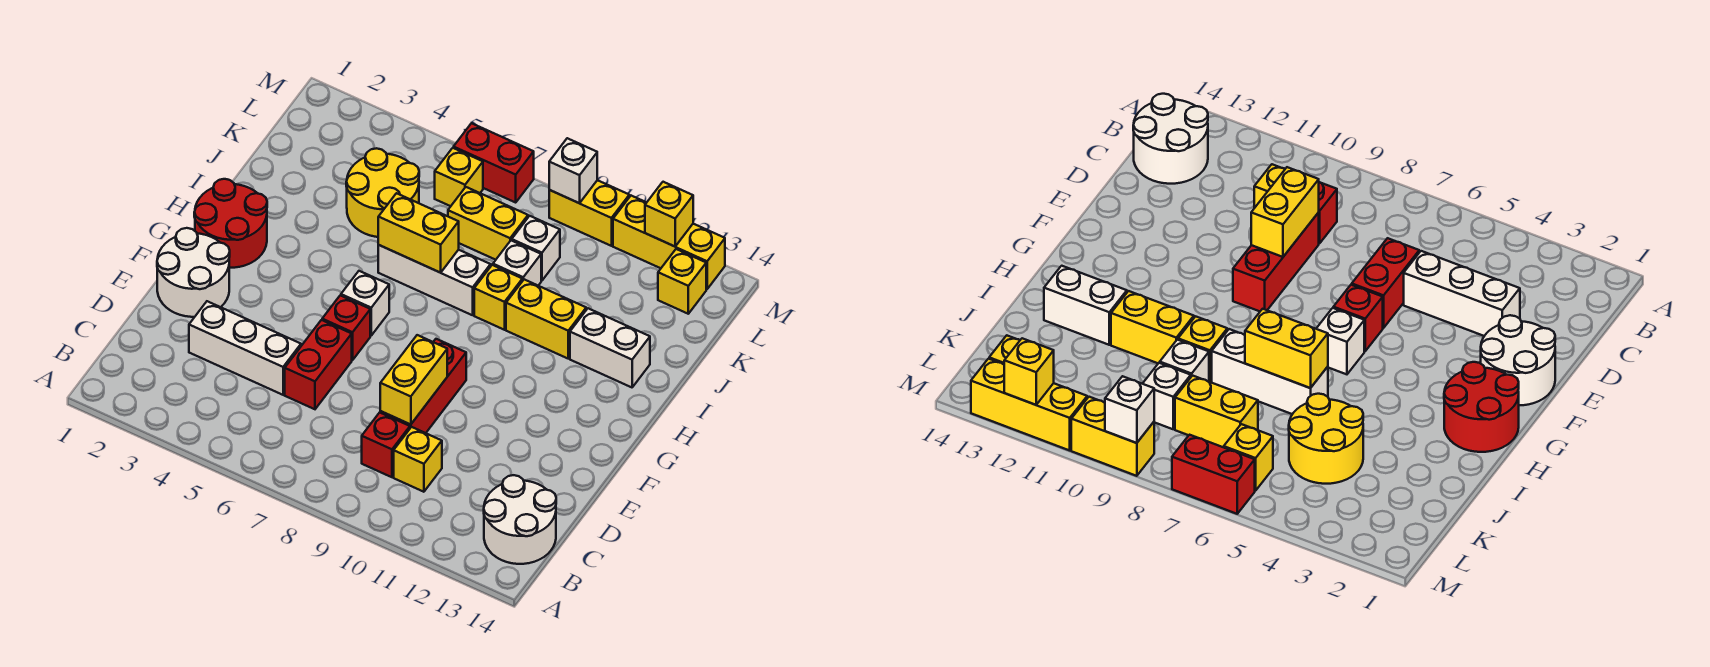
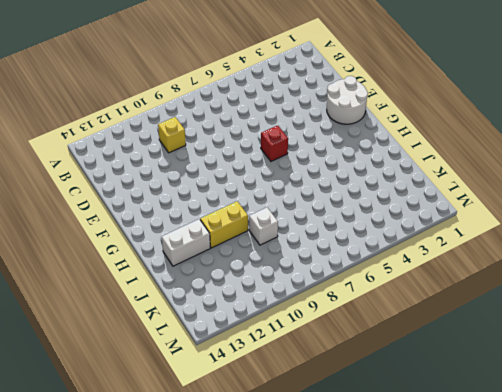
none -> white round brick B13:C14 level 1
none -> red brick C9 level 1
none -> white brick D3:D5 level 1

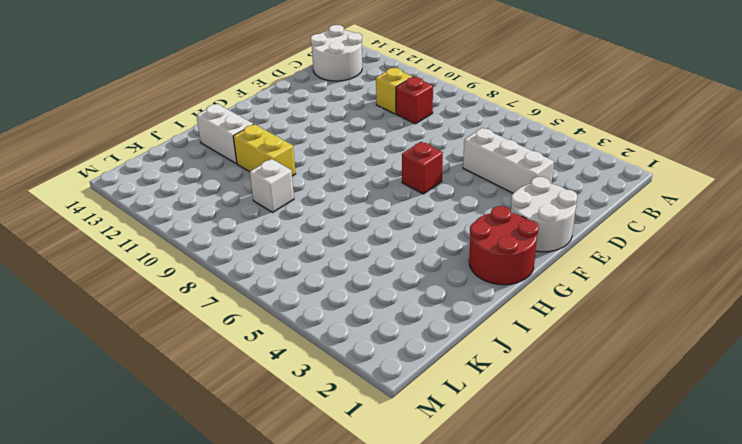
none -> red brick D6:E6 level 1
none -> red brick D9:F9 level 1
none -> white brick G6 level 1

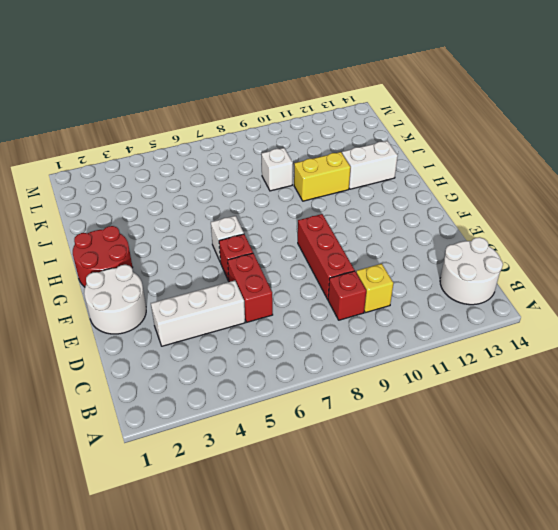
none -> white brick I6:I8 level 1
none -> yellow brick I9 level 1
none -> yellow round brick J4:K5 level 1

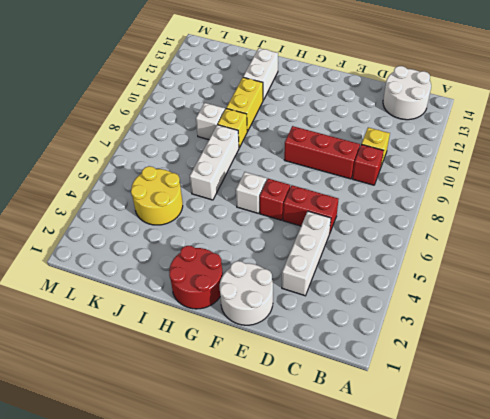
none -> yellow brick K7:K8 level 1
none -> white brick K9 level 1
none -> yellow brick L6 level 1

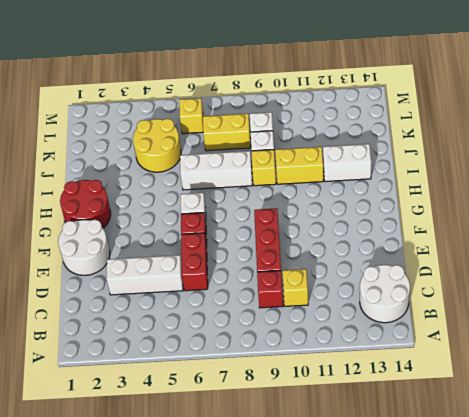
none -> yellow brick L13 level 1
none -> red brick M6:M7 level 1
none -> yellow brick M9:M10 level 1

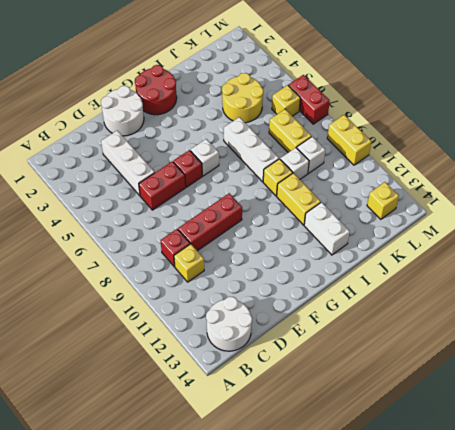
none -> yellow brick M11:M13 level 1
none -> yellow brick D9:E9 level 2
none -> yellow brick I6:I7 level 2

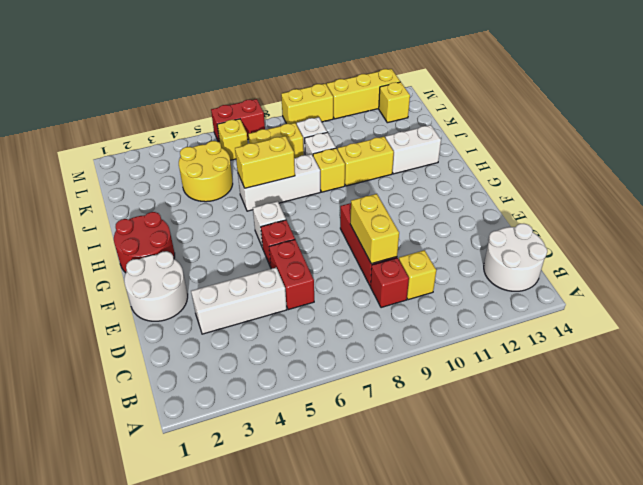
none -> white brick M9 level 2
none -> yellow brick M12 level 2

